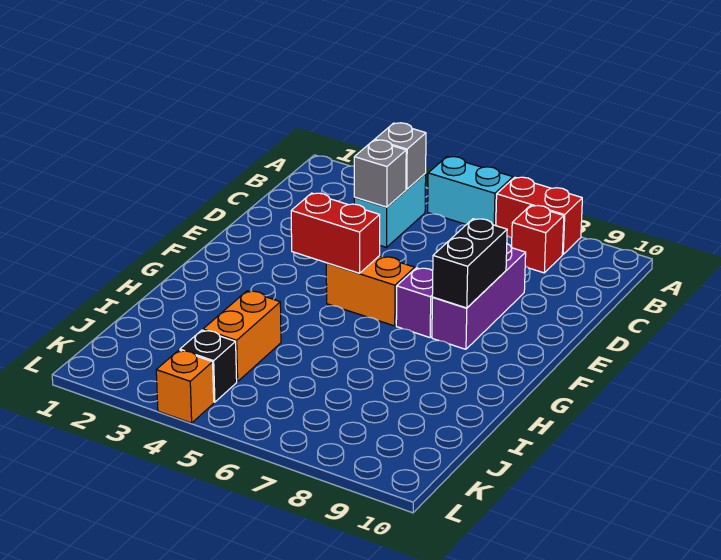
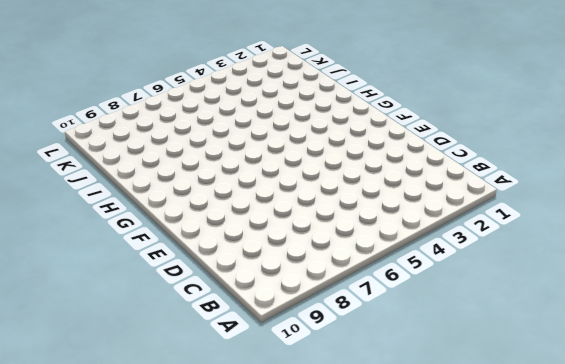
none -> cyan brick A5:A6 level 1
none -> red brick A7:A8 level 1
none -> cyan brick B4:C4 level 1

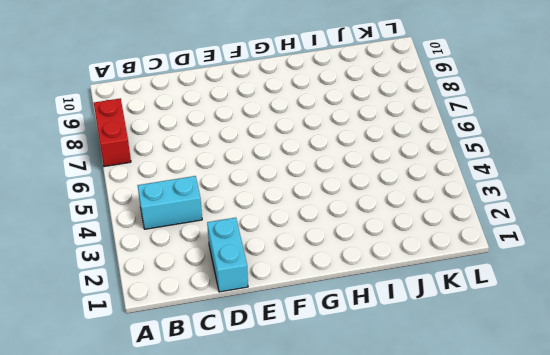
cyan brick D1:D2 level 1 -> cyan brick A5:A6 level 1
none -> red brick B8 level 1
none -> purple brick D8:F8 level 1
none -> orange brick F5:F6 level 1

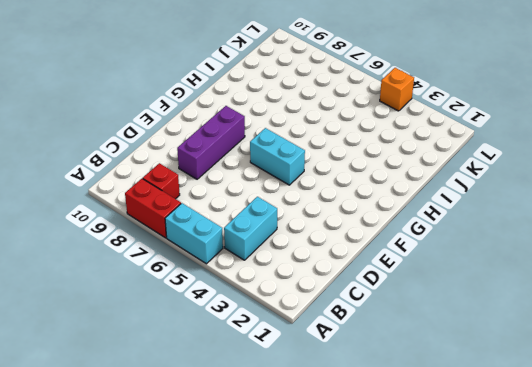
cyan brick F5:F6 level 1 -> orange brick F5:F6 level 1
none -> purple brick F7 level 1
none -> orange brick I4:J4 level 1
none -> black brick K4 level 1

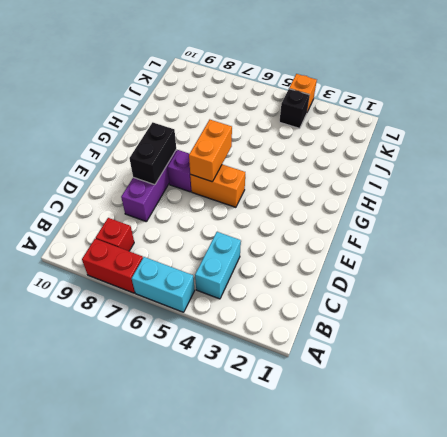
orange brick F6:G6 level 2 -> orange brick I4:J4 level 1
none -> grey brick B4 level 2
none -> grey brick C4 level 2
none -> red brick F4:F5 level 2

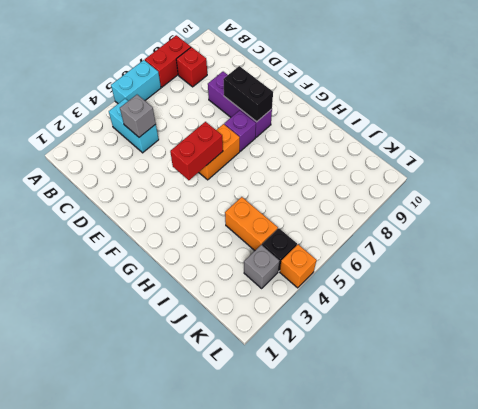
grey brick K3 level 1 -> grey brick B4 level 2

